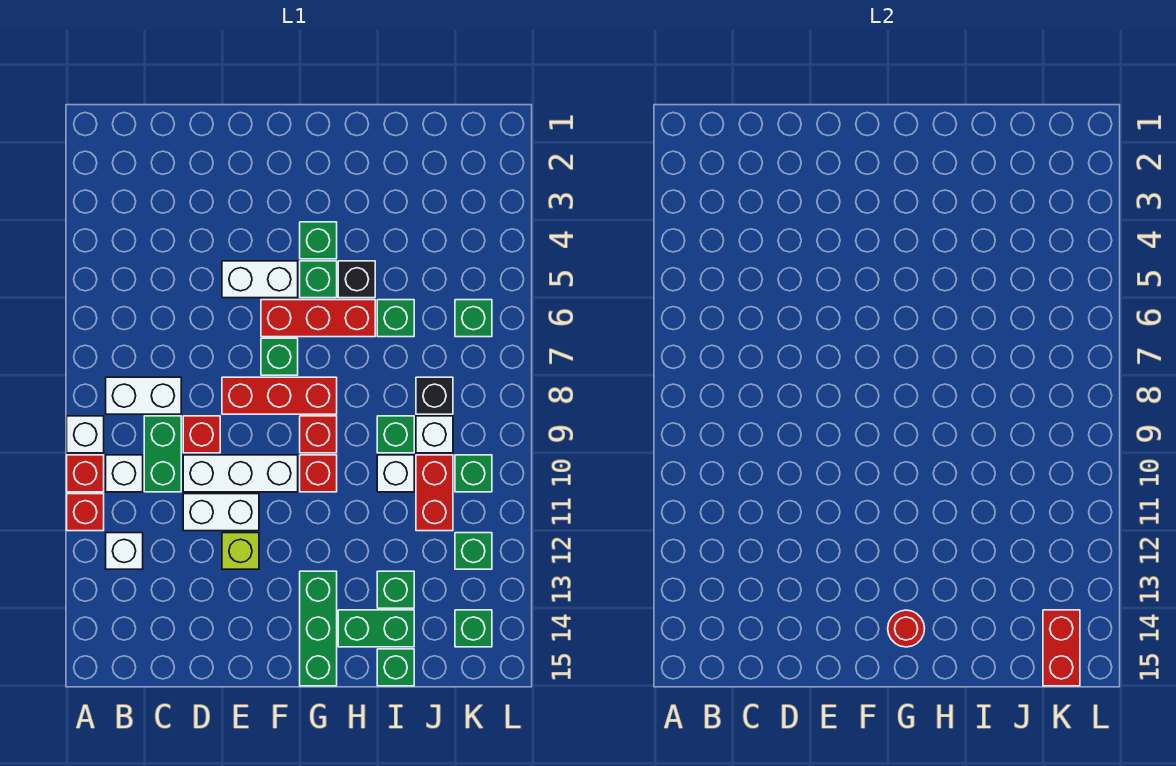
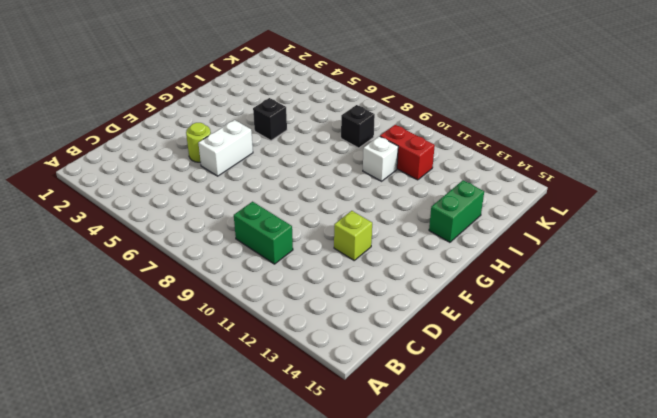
lime round brick E4 level 1 -> none
none -> white brick A9 level 1
none -> red brick A10 level 1
none -> red brick A11 level 1
none -> white brick B8:C8 level 1

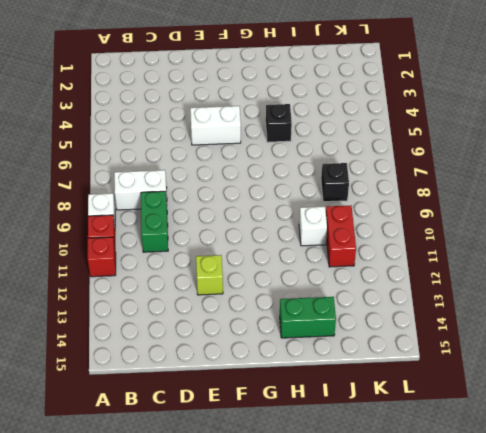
none -> white brick B10 level 1
none -> white brick B12 level 1
none -> red brick D9 level 1
none -> white brick D10:F10 level 1

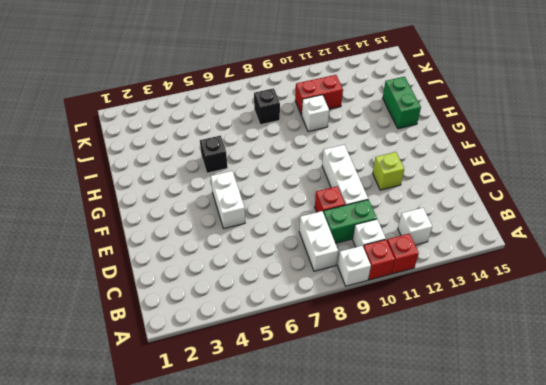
none -> white brick D11:E11 level 1
none -> red brick E8:G8 level 1
none -> red brick F6:H6 level 1
none -> green brick F7 level 1

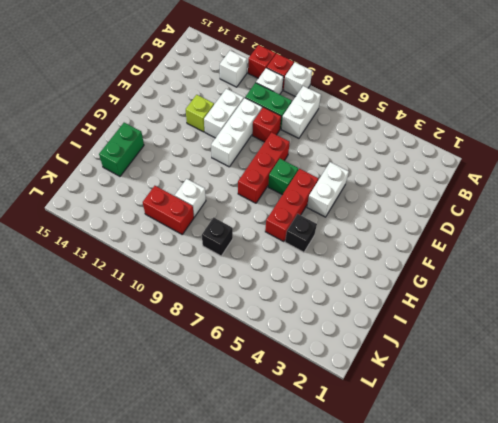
none -> green brick G4 level 1
none -> green brick G5 level 1
none -> red brick G9 level 1
none -> red brick G10 level 1

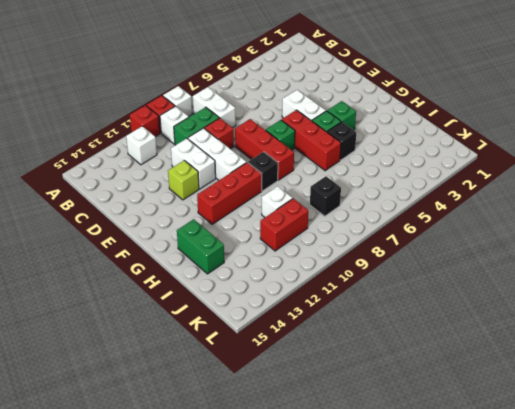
black brick G9 level 1 -> red brick G9 level 1
red brick G10:G12 level 1 -> red brick G10 level 1
none -> green brick G13:G15 level 1
none -> green brick I6 level 1
none -> green brick I9 level 1
none -> green brick I13 level 1

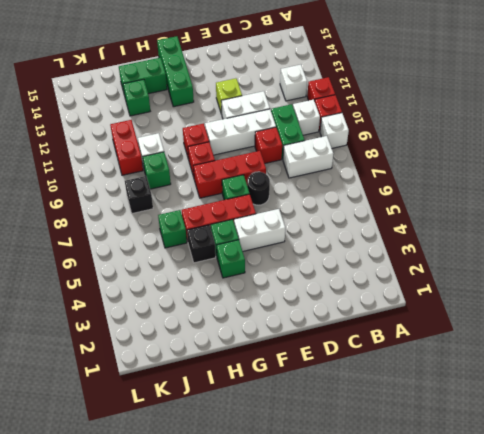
black round brick E7 level 1 -> none
none -> green brick I15 level 1
none -> white brick J9 level 1
none -> green brick K6 level 1
none -> green brick K10 level 1

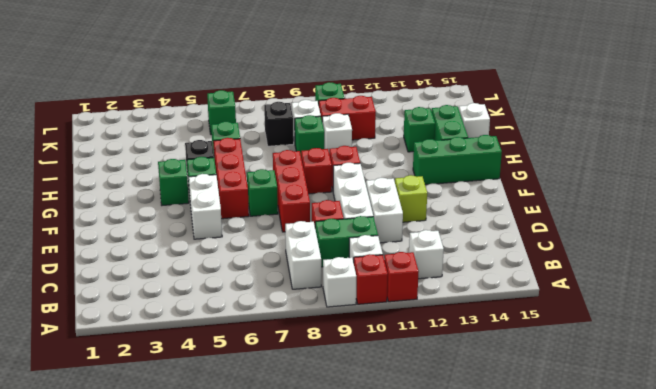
white brick I15 level 1 -> green brick I15 level 1
none -> green brick K12 level 1
none -> green brick K14 level 1
none -> red round brick G14 level 2
none -> red brick K14:K15 level 2

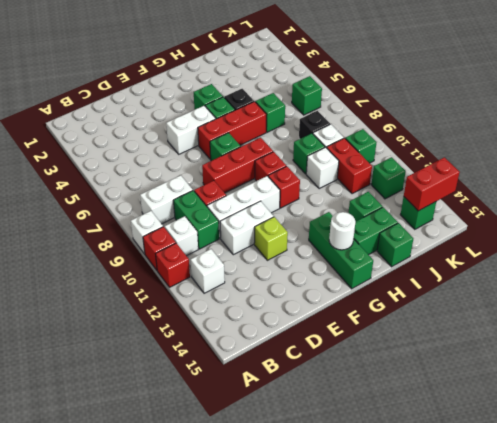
white round brick G14 level 2 -> red round brick G14 level 2
red brick K14:L14 level 2 -> red brick K14:K15 level 2

